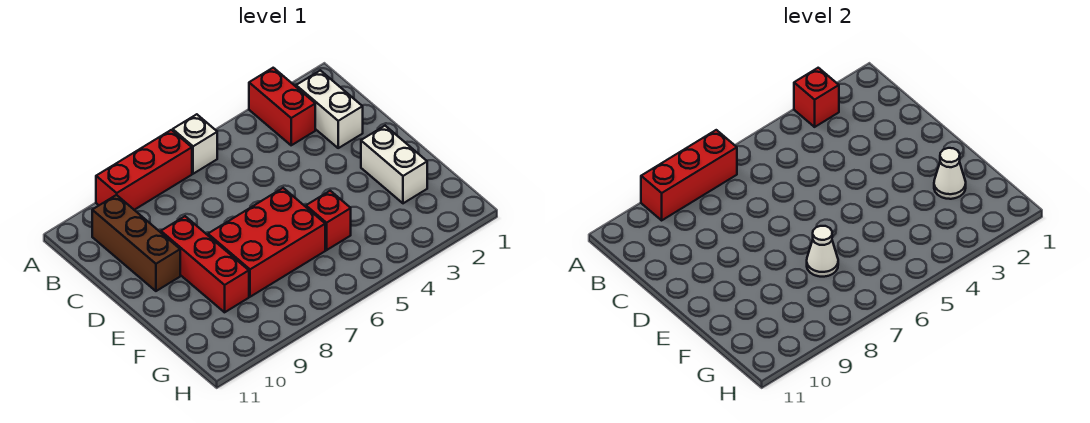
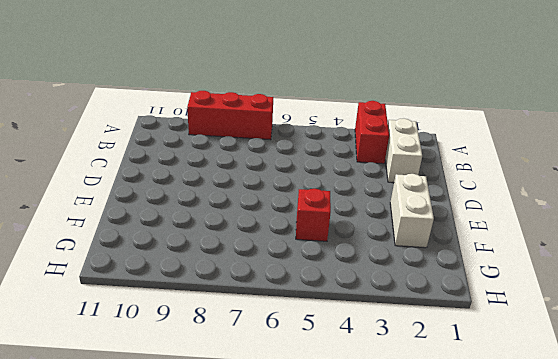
none -> white brick A6 level 1
none -> brown brick B10:D10 level 1
none -> red brick D9:F9 level 1

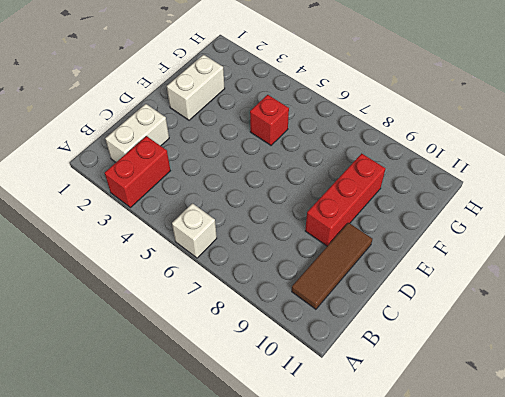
brown tile B10:D10 level 1 -> brown brick B10:D10 level 1
none -> red brick A7:A9 level 1
none -> red brick E6:F8 level 1
none -> red brick A3 level 2

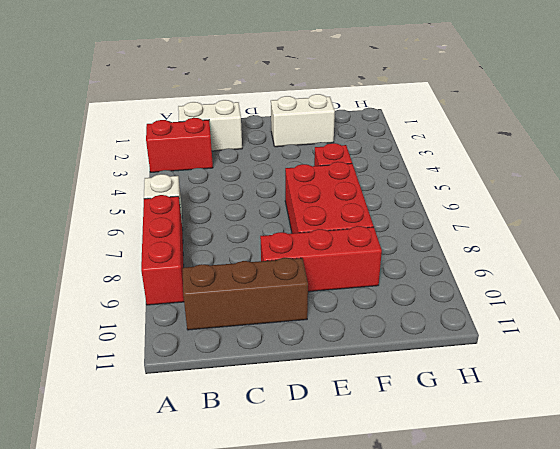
none -> red brick A3 level 2
none -> red brick A7:A9 level 2
none -> white cone F2 level 2

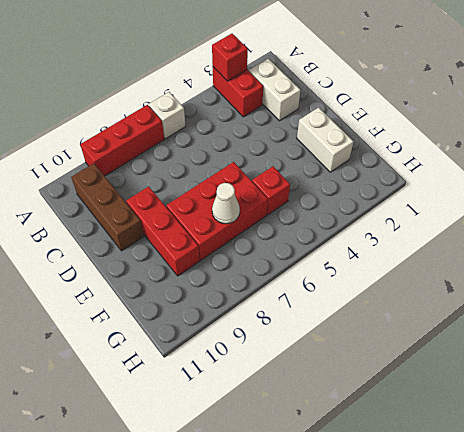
none -> red brick A7:A9 level 2
none -> white cone F2 level 2

